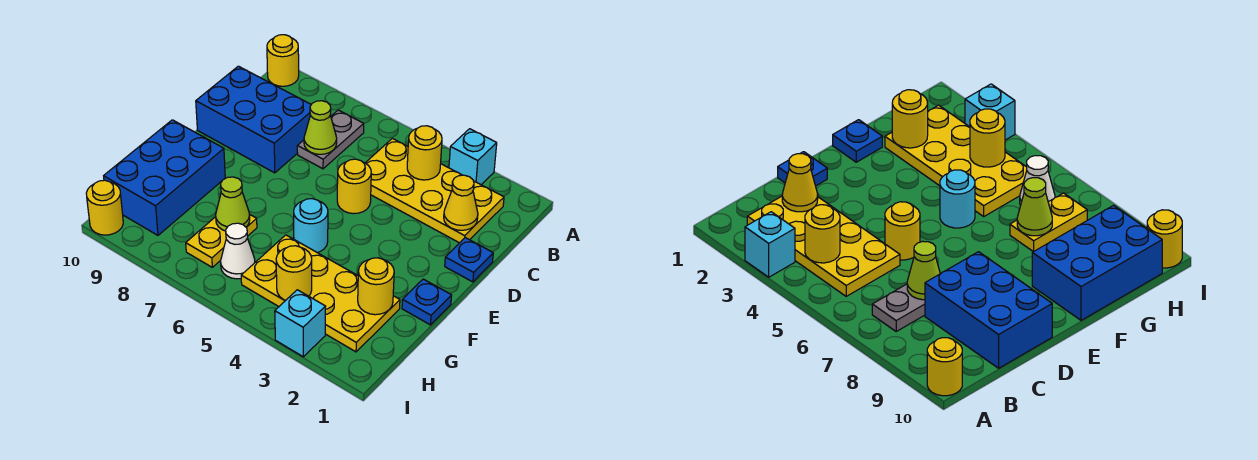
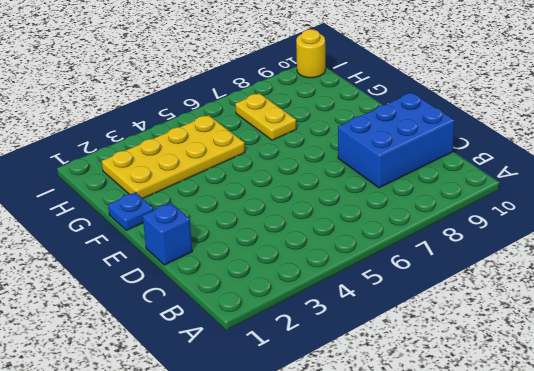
blue brick D1 level 1 -> blue plate D1 level 1
none -> cyan brick A3 level 1
none -> yellow round brick A10 level 1
none -> yellow plate B2:C5 level 1

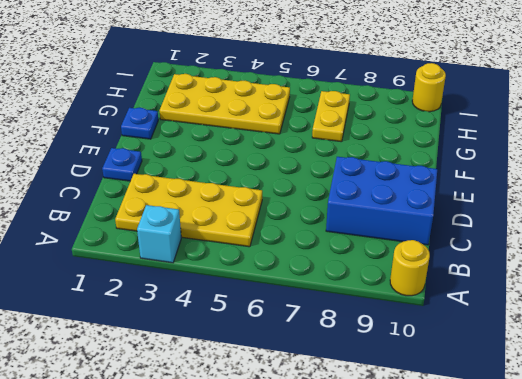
none -> grey plate B7:C7 level 1
none -> yellow round brick D5 level 1
none -> cyan round brick F5 level 1

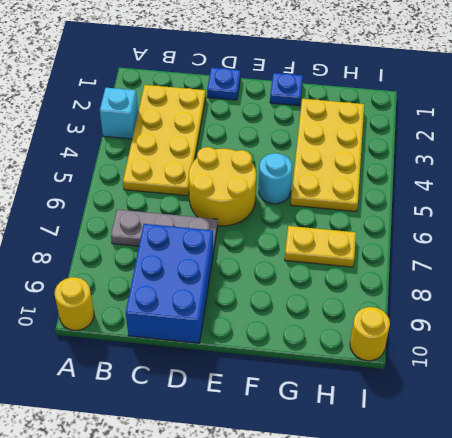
grey plate B7:D7 level 1 -> grey plate B7:C7 level 1
yellow round brick D5:E6 level 1 -> yellow round brick D5 level 1
none -> blue brick F9:H10 level 1
none -> white cone H6 level 1
none -> cyan brick I3 level 1

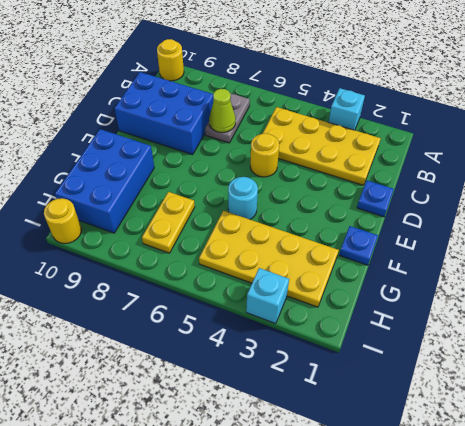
none -> white cone H6 level 1
none -> yellow round brick B4 level 2
none -> yellow cone C2 level 2

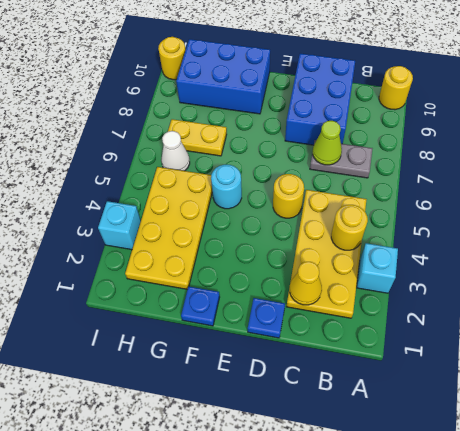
none -> yellow round brick G2 level 2
none -> lime cone G7 level 2
none -> yellow round brick H4 level 2

